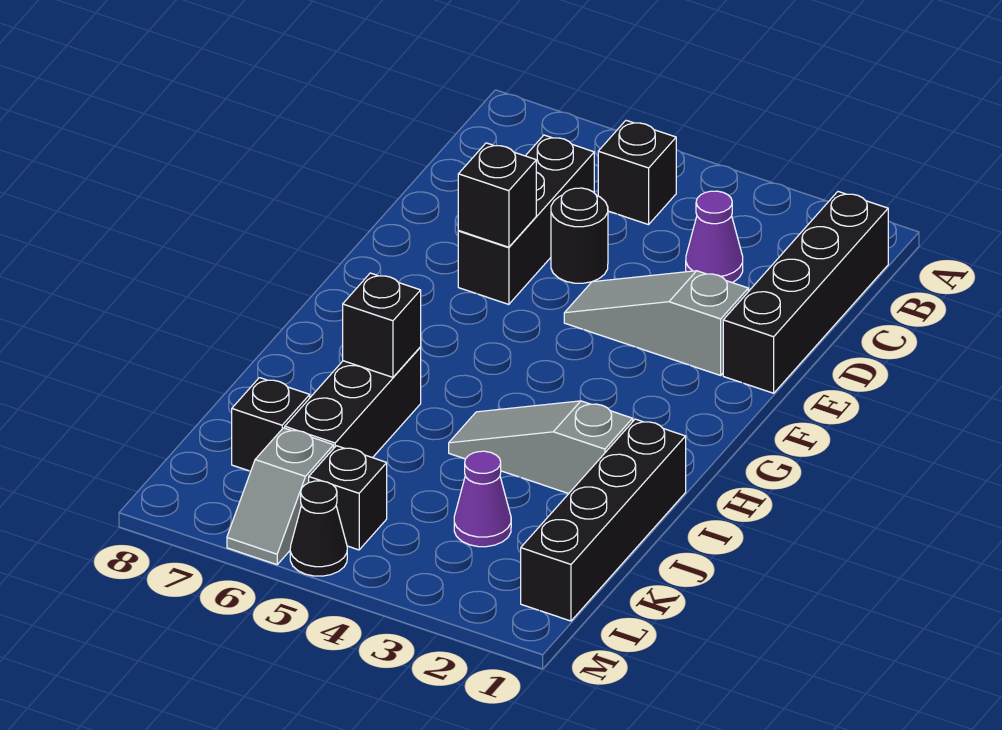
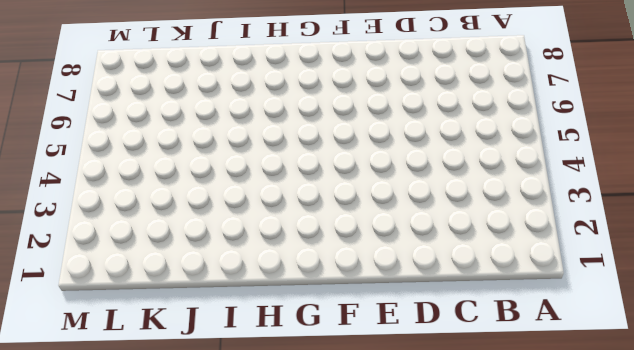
none -> black brick B1:E1 level 1
none -> black brick B5 level 1
none -> purple cone C3 level 1

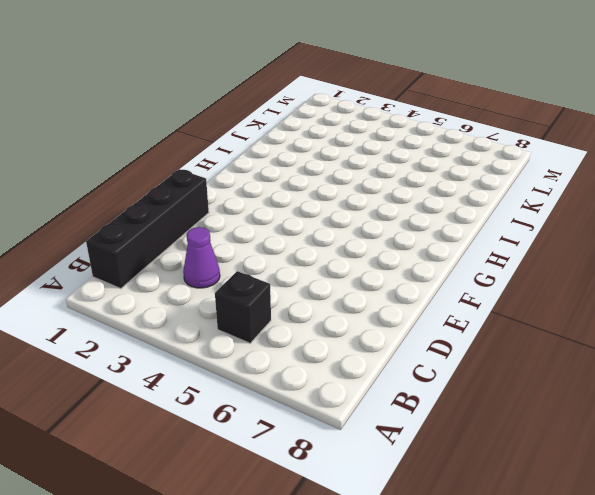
none -> black brick C6:E6 level 1
none -> black round brick D5 level 1
none -> grey slope E2:E4 level 1 top 2

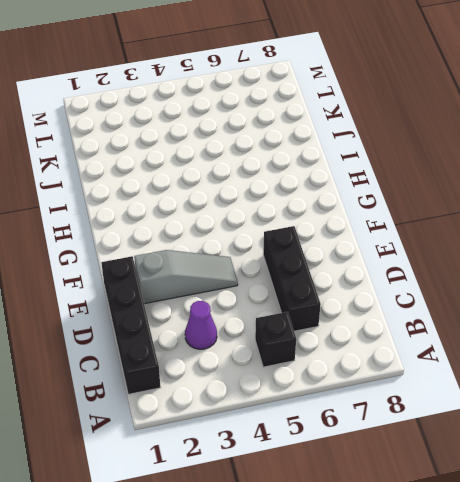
none -> black round brick D5 level 1
none -> black brick I1:L1 level 1
none -> grey slope I2:I4 level 1 top 2

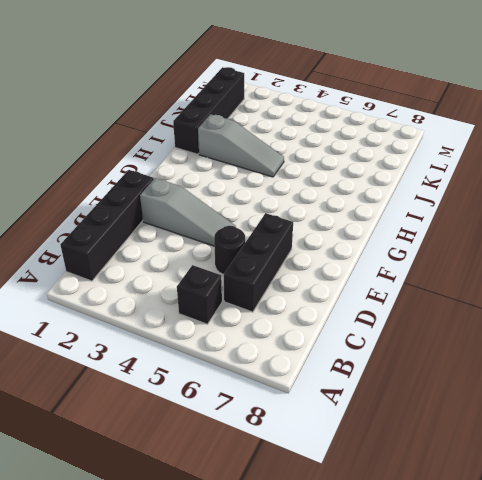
none -> purple cone C3 level 1
none -> black brick I6:K6 level 1
none -> purple cone K3 level 1

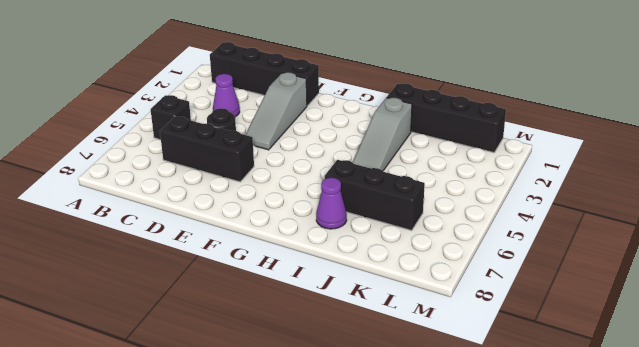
purple cone I7 level 1 -> purple cone K3 level 1
none -> black brick K7 level 1
none -> black brick L5 level 1
none -> grey slope L6:M6 level 1 top L

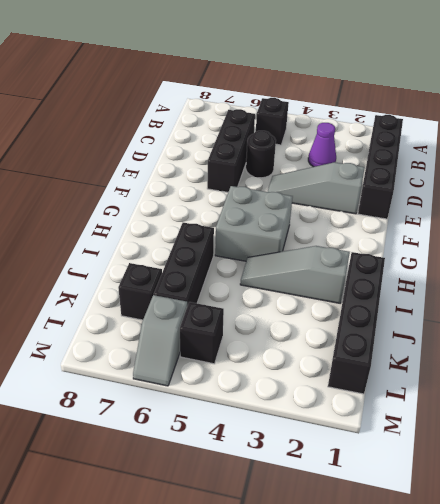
grey brick G4:H5 level 1 -> none
none -> purple cone K3 level 1
none -> black cone M5 level 1
none -> black brick E6 level 2

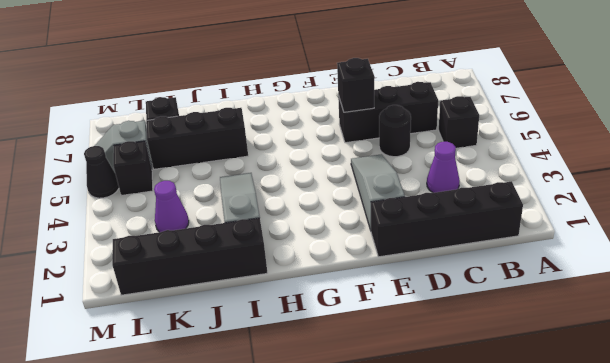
none -> black brick I6 level 2

